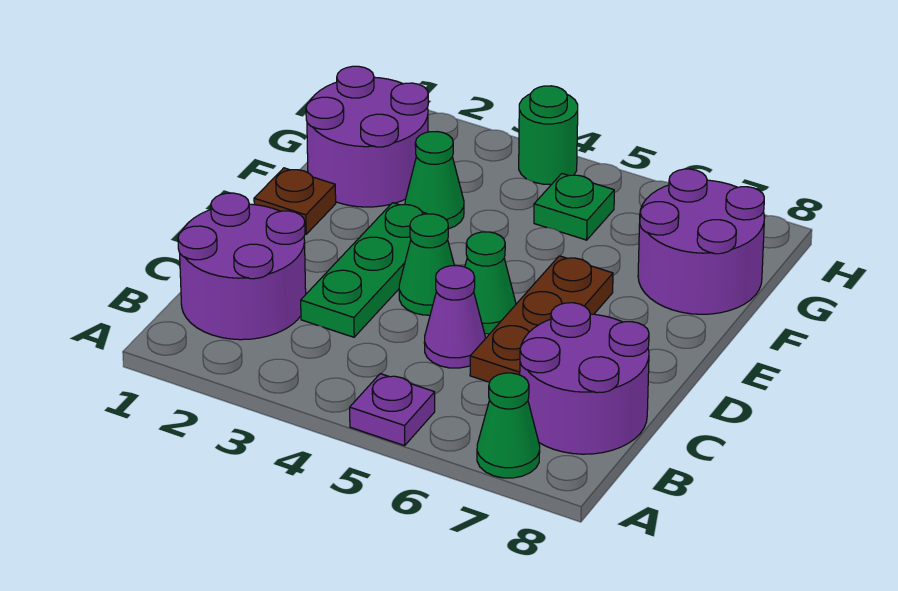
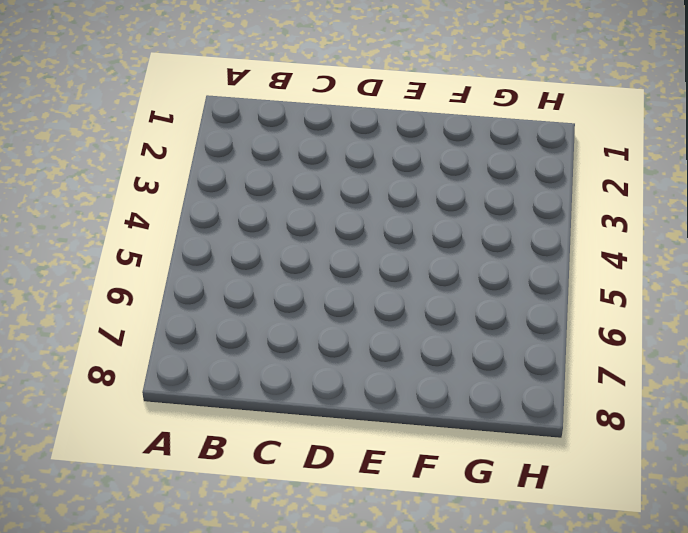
none -> purple plate A5 level 1
none -> green cone A7 level 1
none -> purple round brick B1:C2 level 1

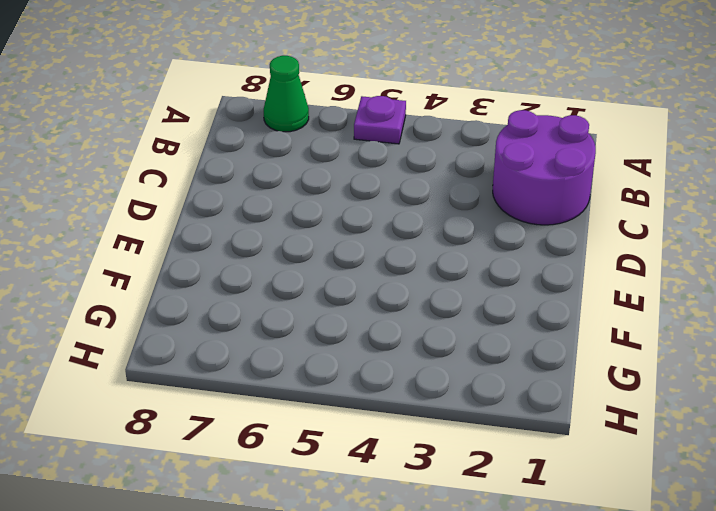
none -> purple round brick B7:C8 level 1
none -> green plate C3:E3 level 1
none -> purple cone C5 level 1

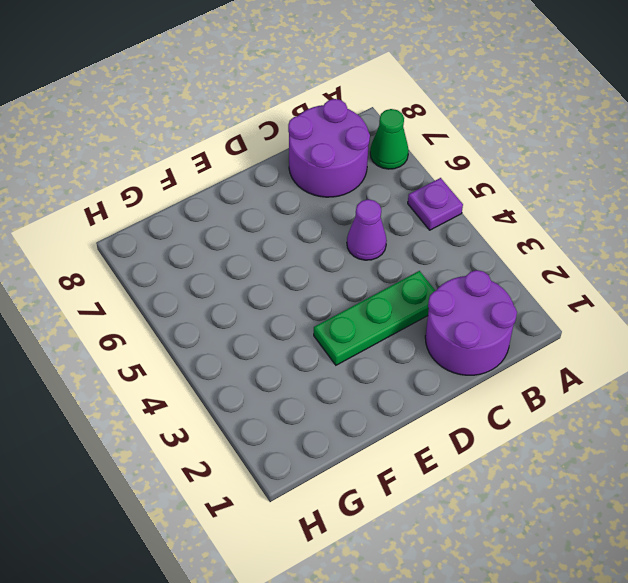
none -> brown plate C6:E6 level 1
none -> green cone D4 level 1
none -> green cone D5 level 1

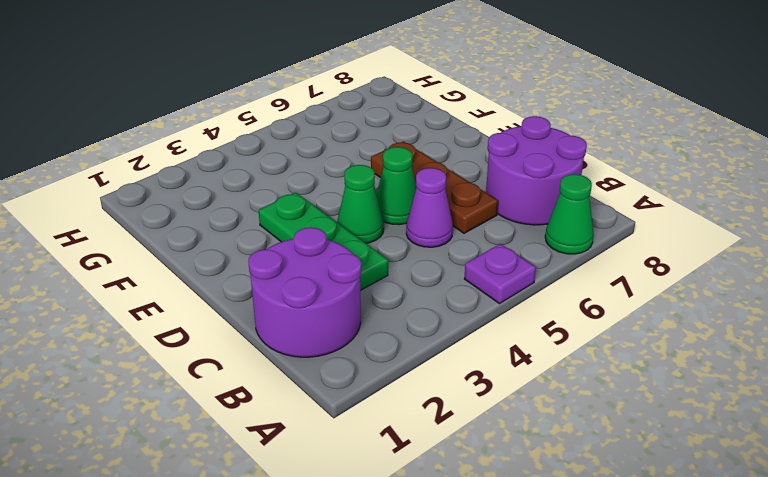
none -> brown plate E1 level 1
none -> purple round brick F1:G2 level 1
none -> green cone F3 level 1

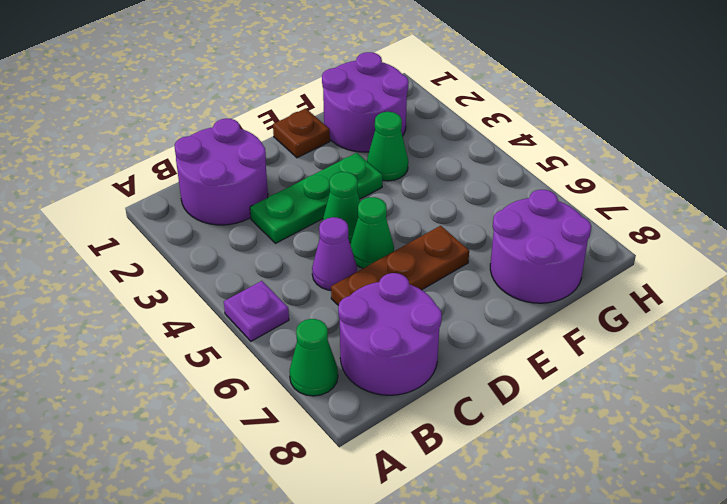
none -> green plate G5 level 1
none -> green round brick H4 level 1

